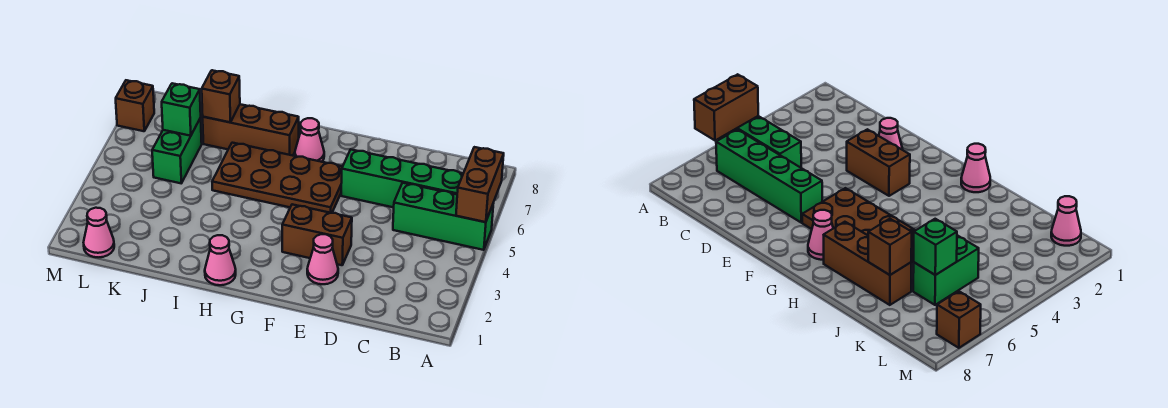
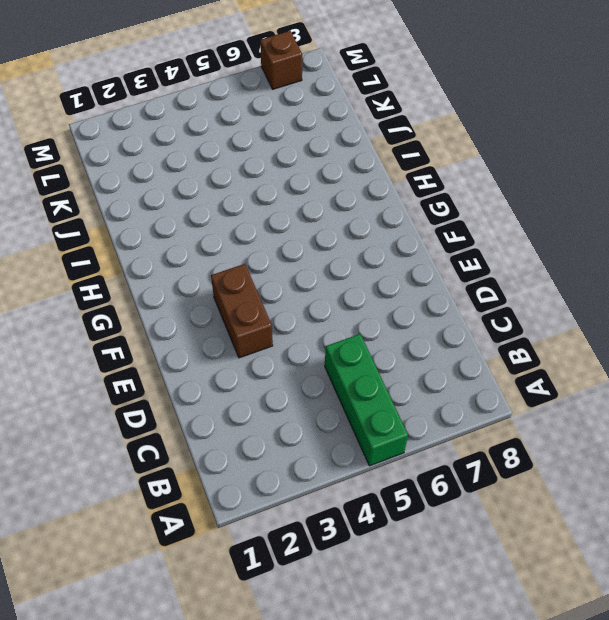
none -> green brick B6:E6 level 1
none -> pink cone E2 level 1
none -> brown plate F5:I6 level 1

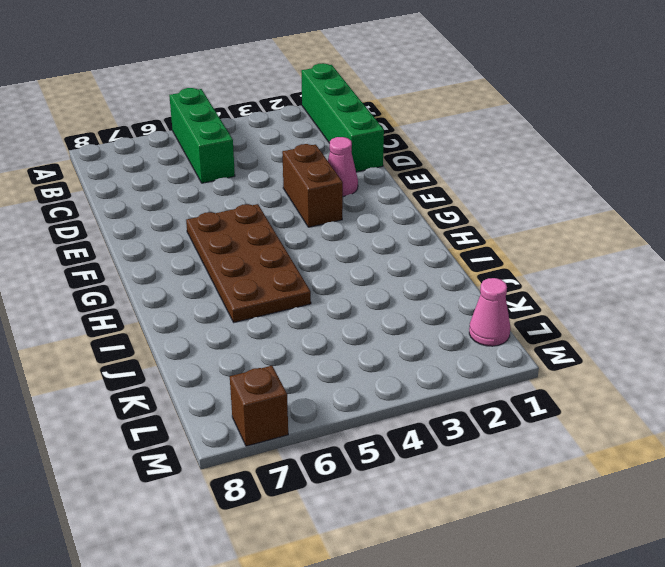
green brick A1:D1 level 1 -> green brick B6:E6 level 1
none -> pink cone G7 level 1
none -> pink cone H1 level 1
none -> brown brick H7:J7 level 1

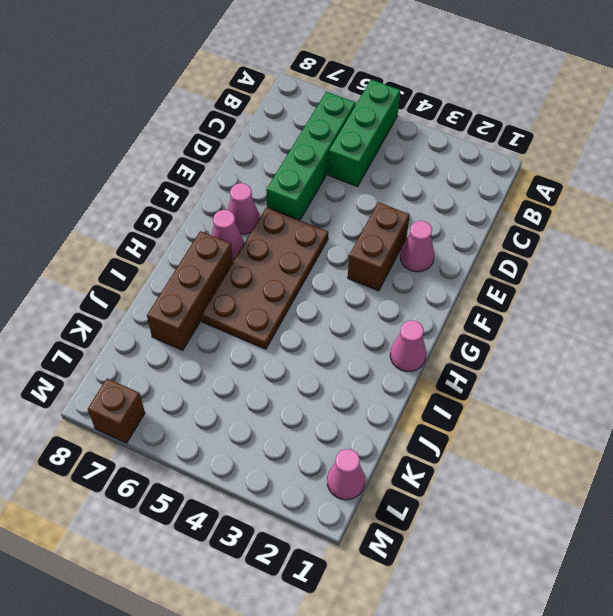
pink cone F7 level 1 -> none
none -> green brick K5:K6 level 1
none -> brown brick A5:A6 level 2
none -> brown brick J7 level 2

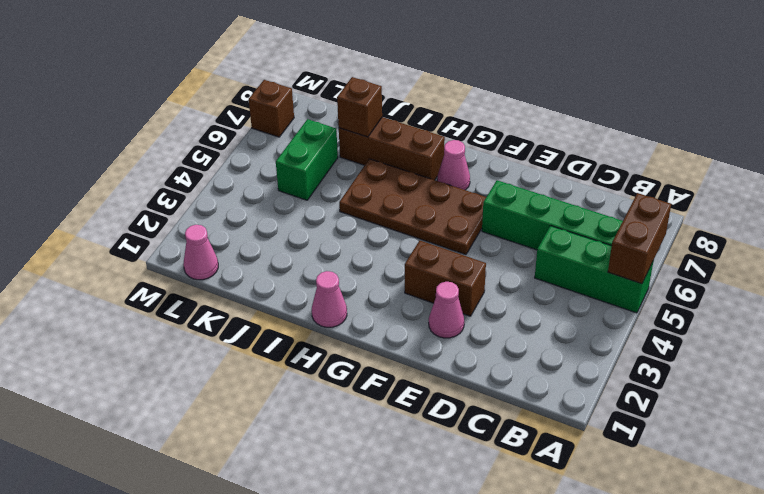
none -> green brick K6 level 2

